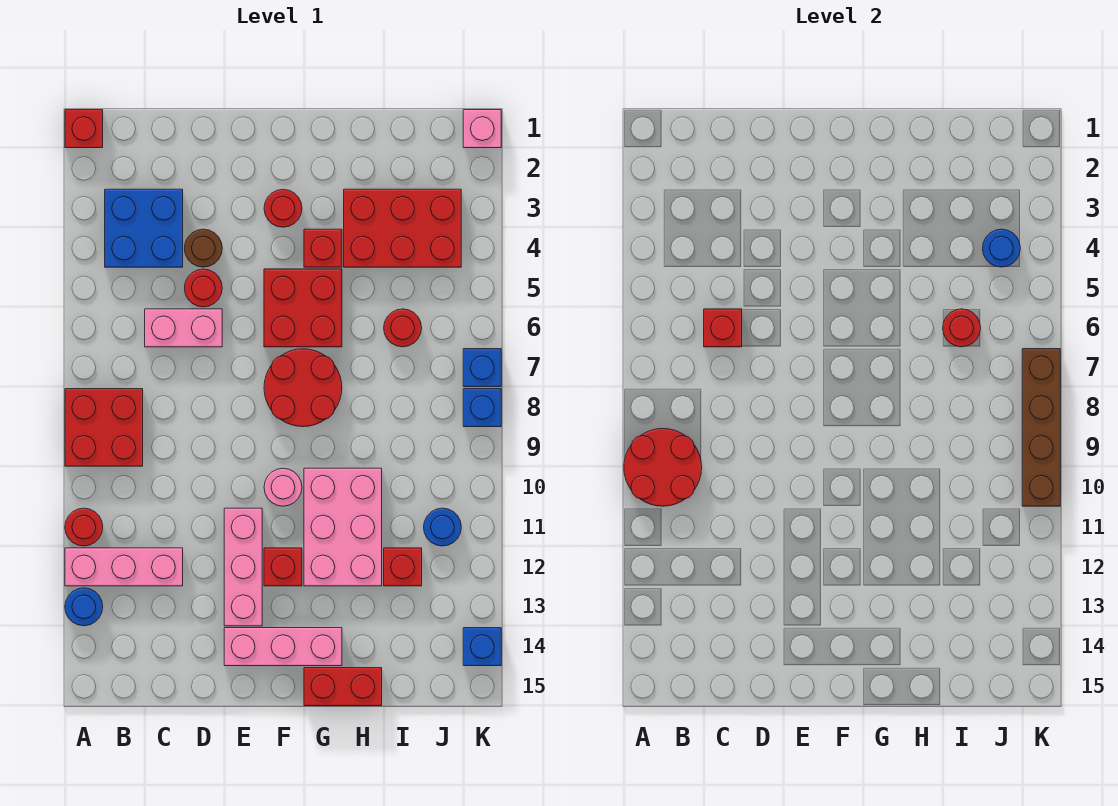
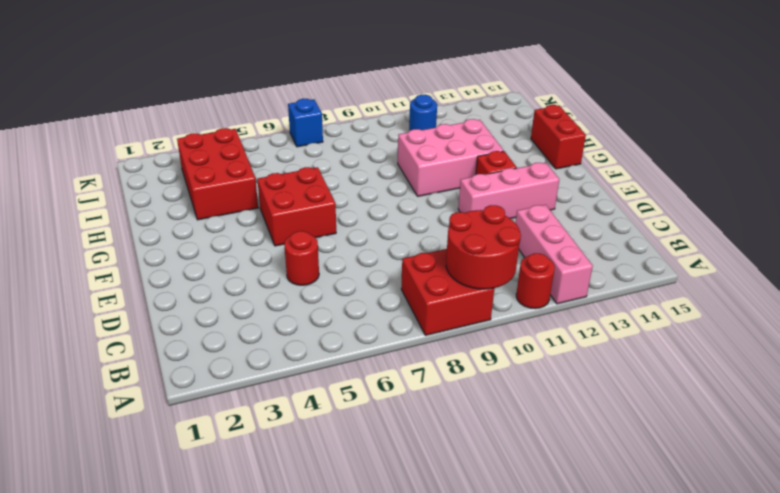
none -> red brick A1 level 1
none -> blue round brick A13 level 1
none -> blue brick B3:C4 level 1
none -> pink brick C6:D6 level 1

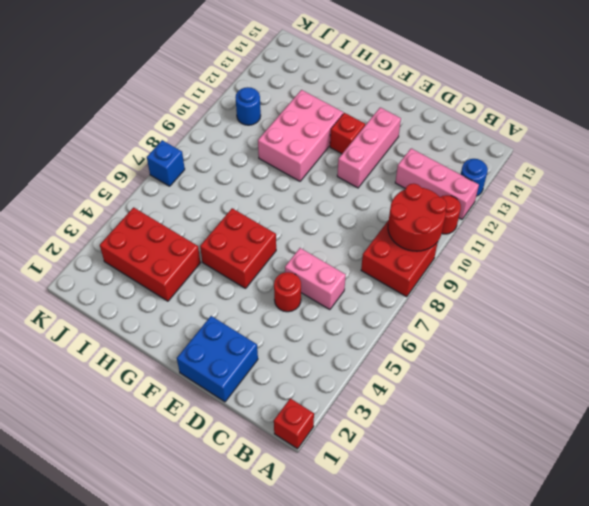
blue brick D1:E2 level 1 -> blue brick B3:C4 level 1
none -> brown round brick D4 level 1
none -> pink brick E14:G14 level 1
none -> red round brick F3 level 1
none -> red round brick F7:G8 level 1

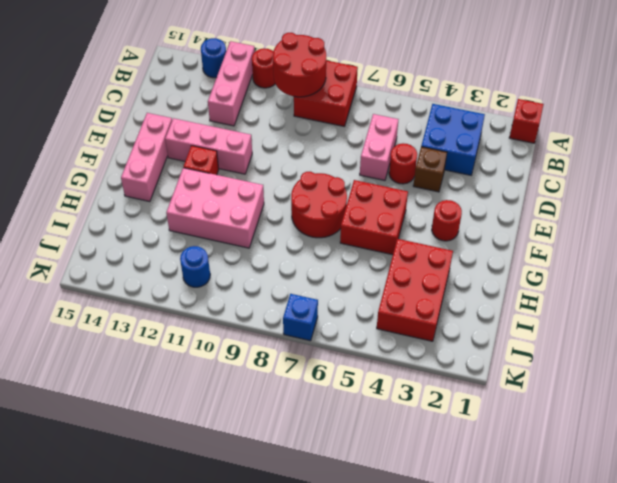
brown brick D4 level 1 -> brown round brick D4 level 1
none -> pink round brick F10 level 1
none -> red brick G4 level 1
none -> red brick G15:H15 level 1
none -> red round brick I6 level 1

